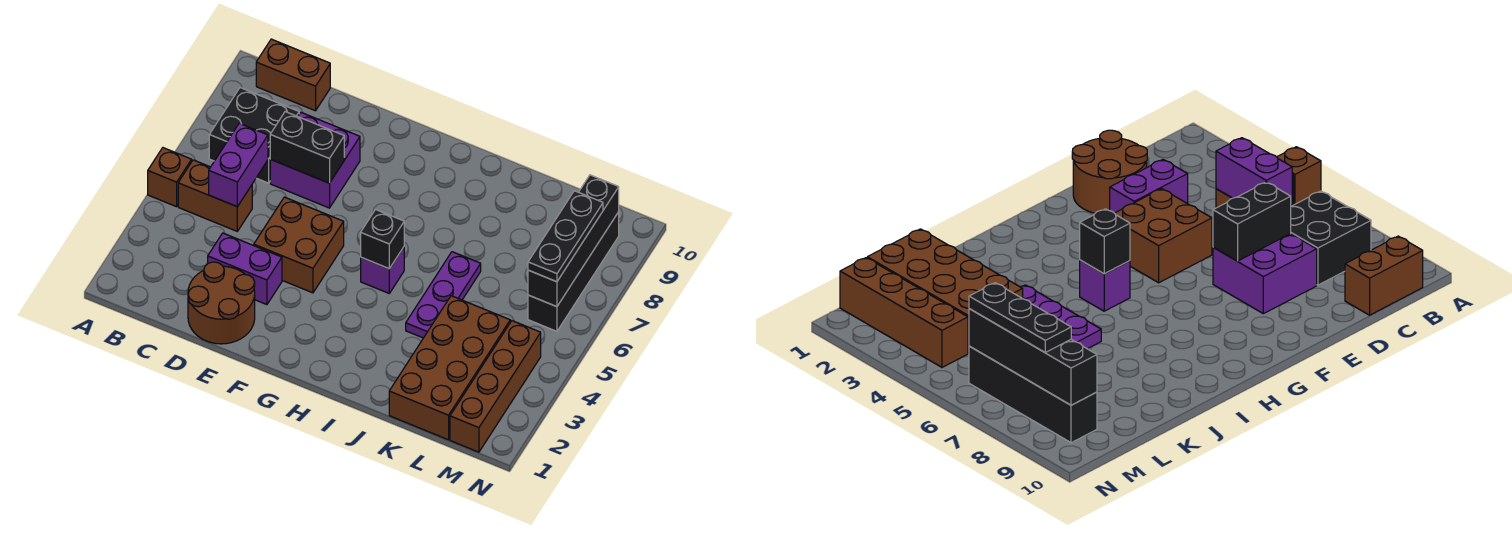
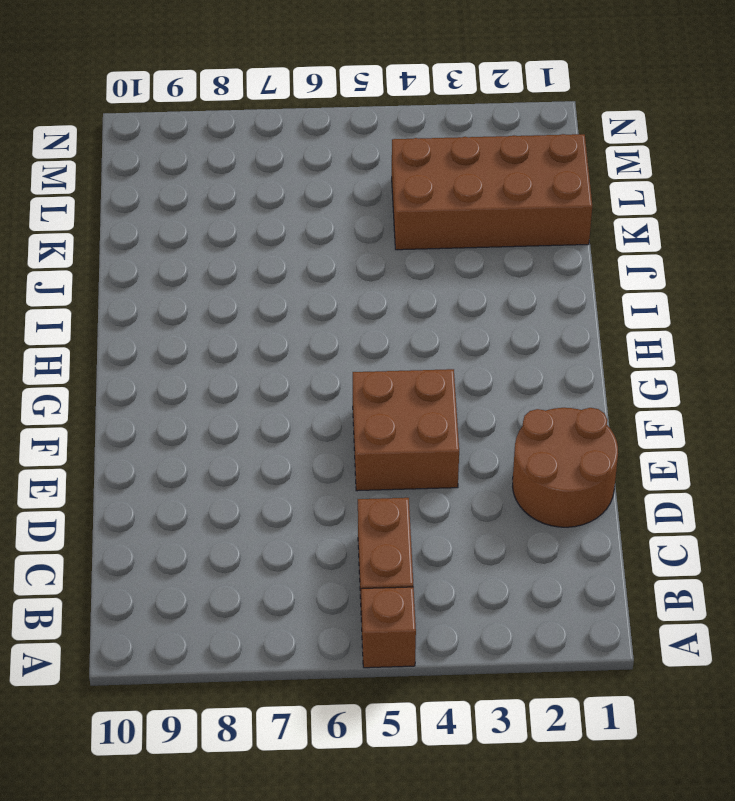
none -> black brick B7:C8 level 1
none -> brown brick B10:C10 level 1
none -> purple brick D3:E3 level 1

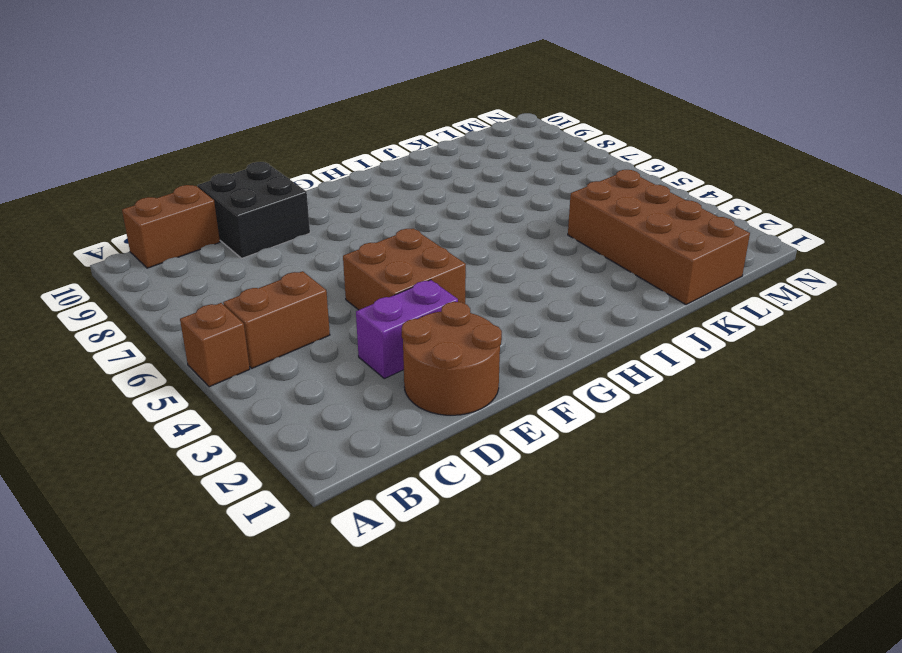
black brick D9:E10 level 1 -> black brick B7:C8 level 1
none -> purple brick D7:E8 level 1
none -> purple brick H5 level 1
none -> purple plate J4:J6 level 1

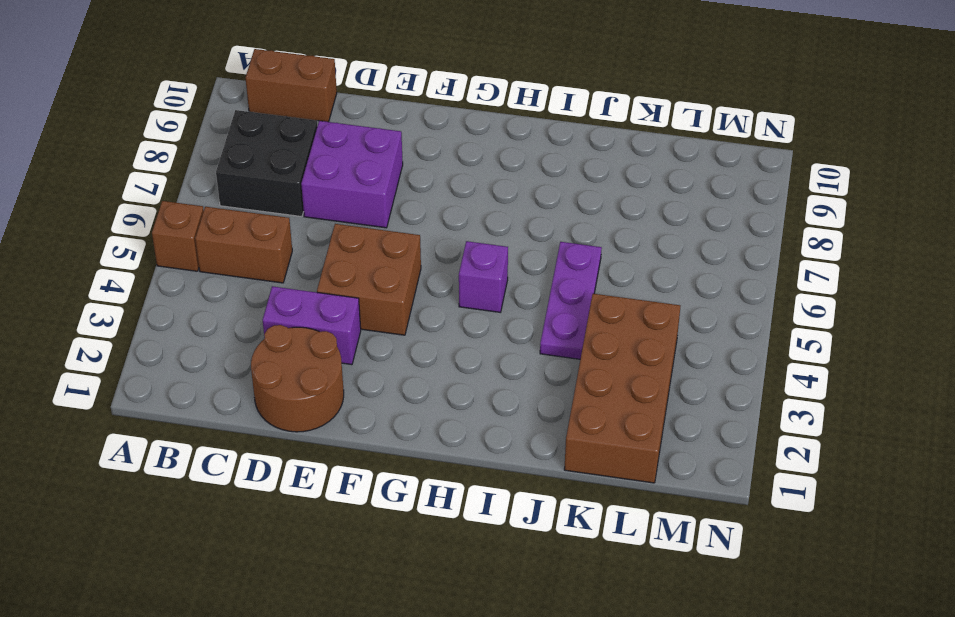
none -> brown brick M1:M4 level 1
none -> black brick M6:M9 level 1
none -> purple brick C5:C6 level 2

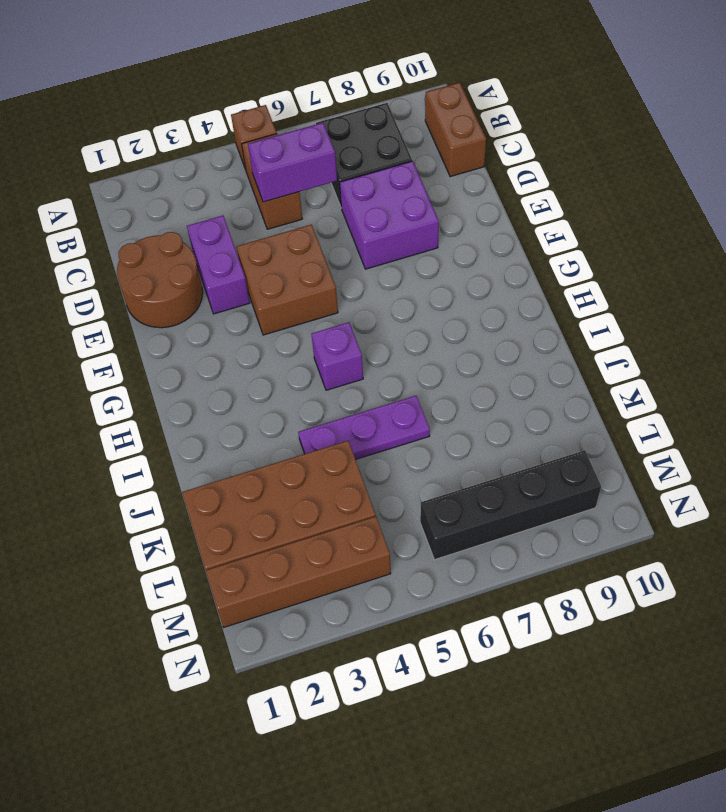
none -> black brick D7:E7 level 2
none -> black brick H5 level 2
none -> black brick M6:M9 level 2

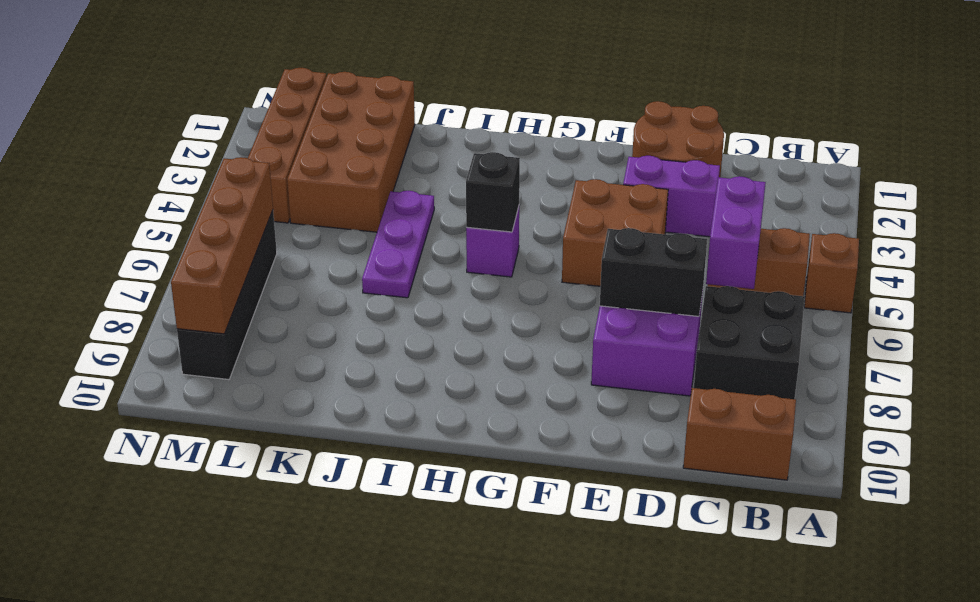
brown brick M6:M9 level 2 -> black brick M6:M9 level 2
none -> black plate M6:M8 level 3

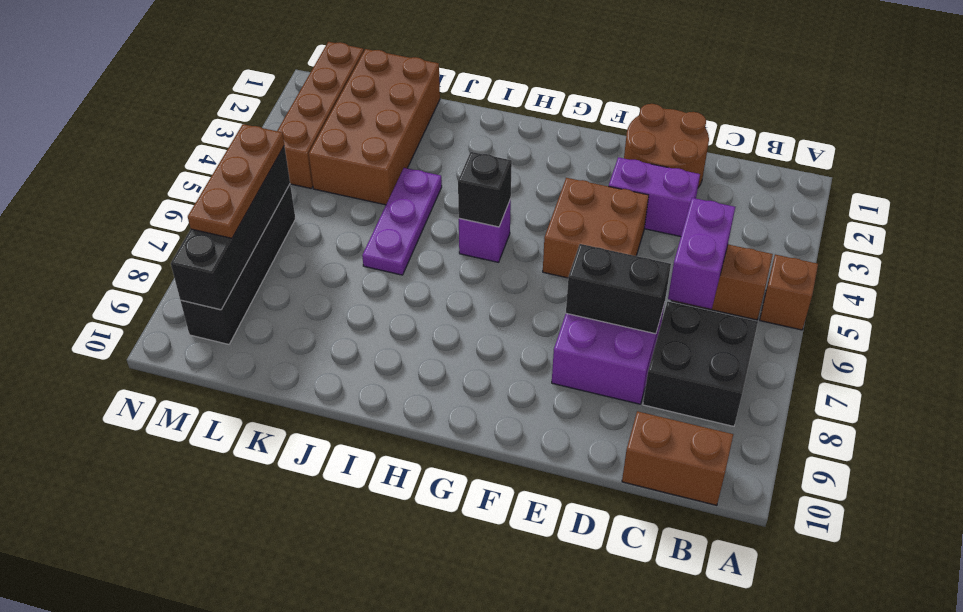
brown plate M6:M8 level 3 -> black plate M6:M8 level 3

